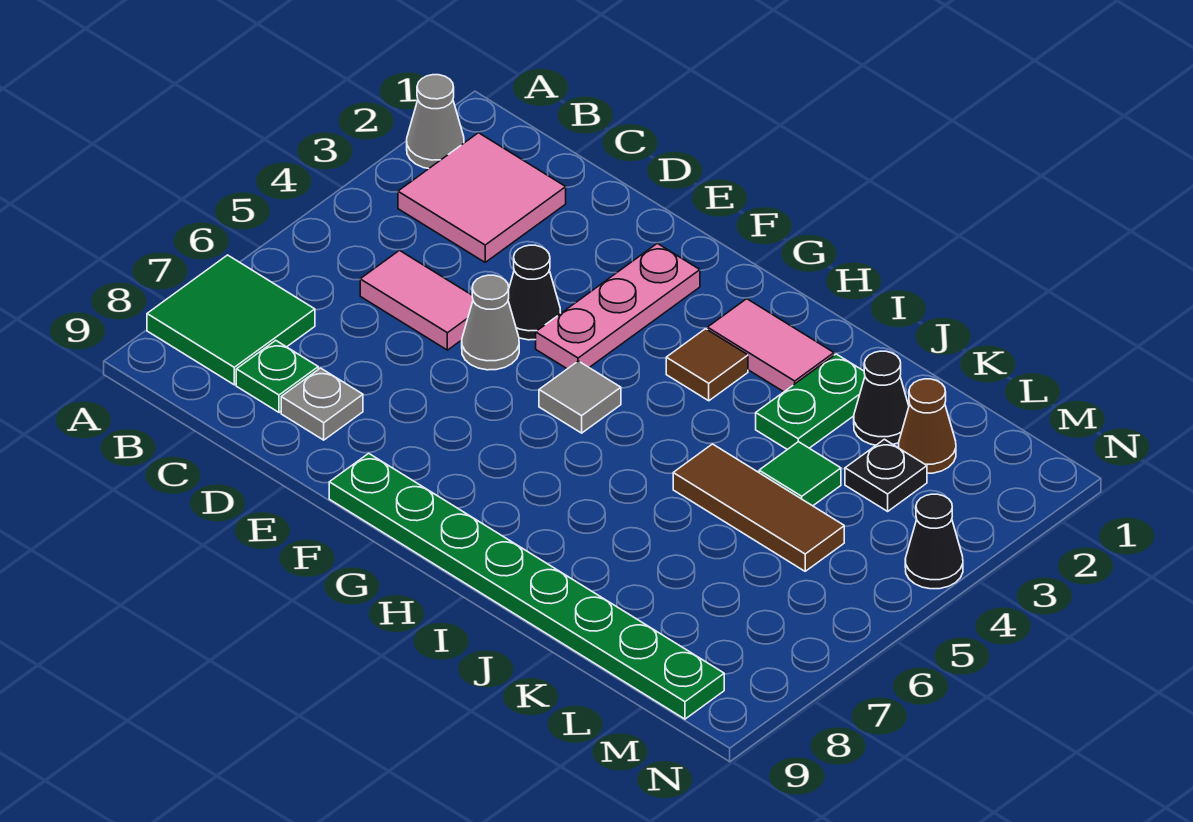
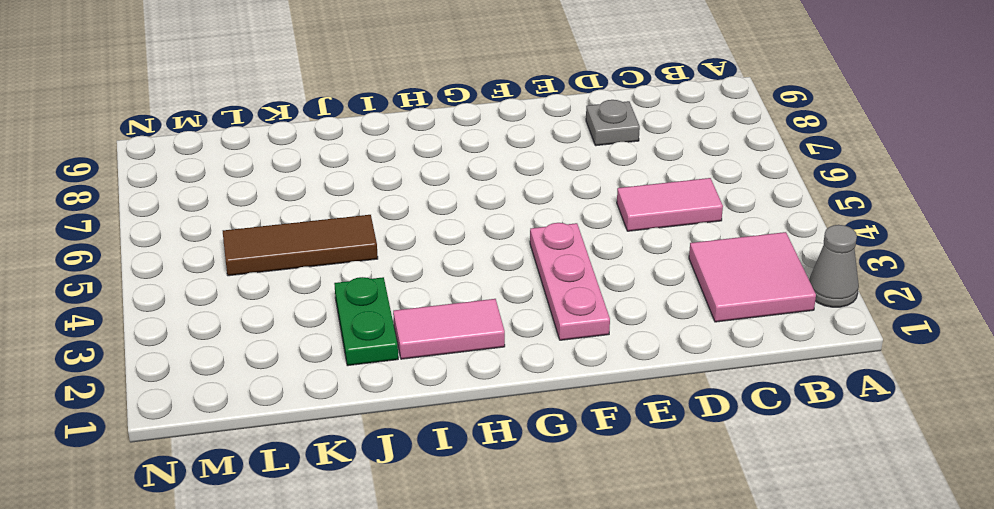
none -> green tile A7:B8 level 1
none -> green plate C8 level 1
none -> black cone E4 level 1

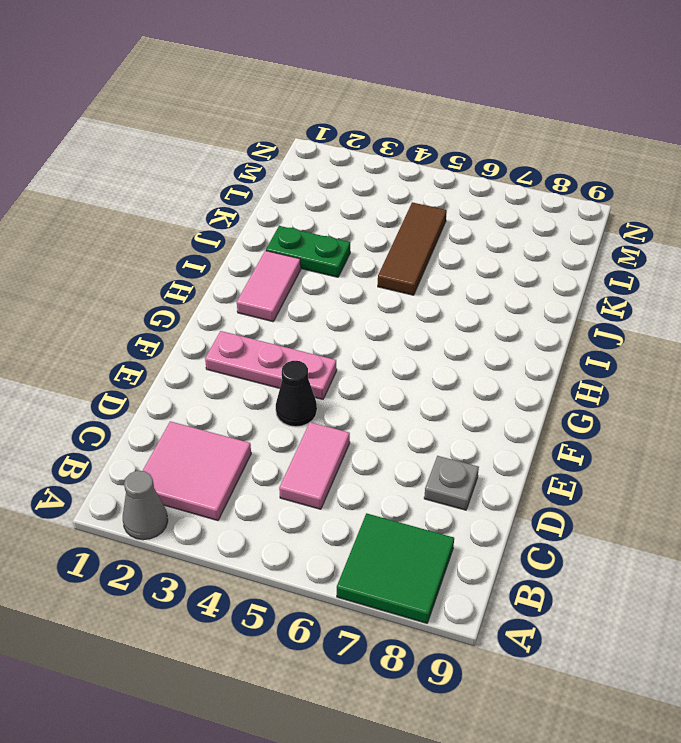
none -> green plate C8 level 1
none -> grey cone E5 level 1
none -> green plate F9:M9 level 1

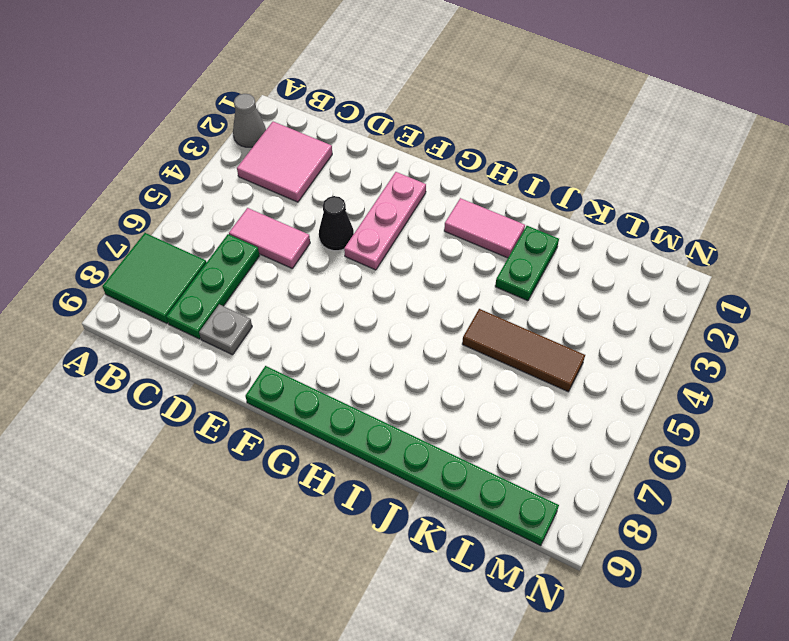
green plate C6:C8 level 1 -> green plate C8 level 1
none -> grey cone E5 level 1
none -> grey tile G5 level 1
none -> brown tile H3 level 1

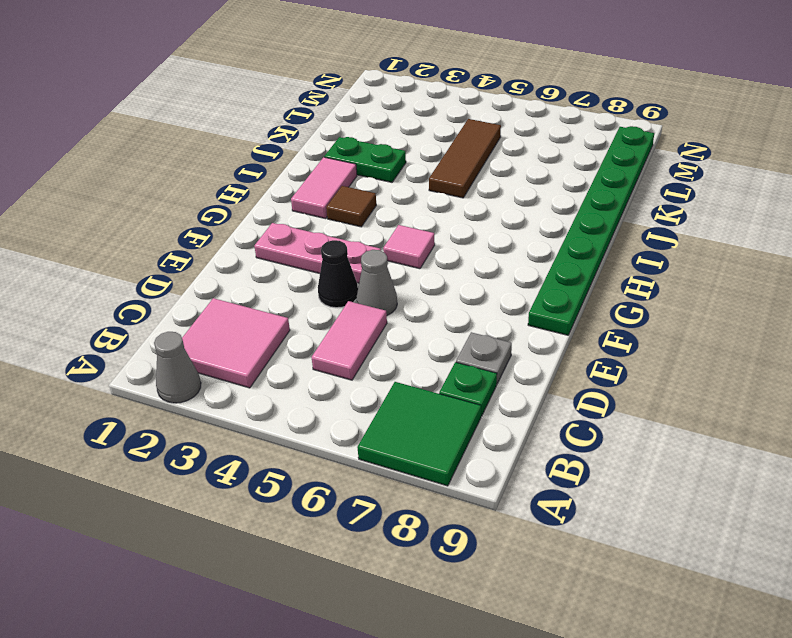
pink tile G5 level 1 -> grey tile G5 level 1
none -> black cone K2 level 1
none -> green tile K4 level 1
none -> brown cone L2 level 1

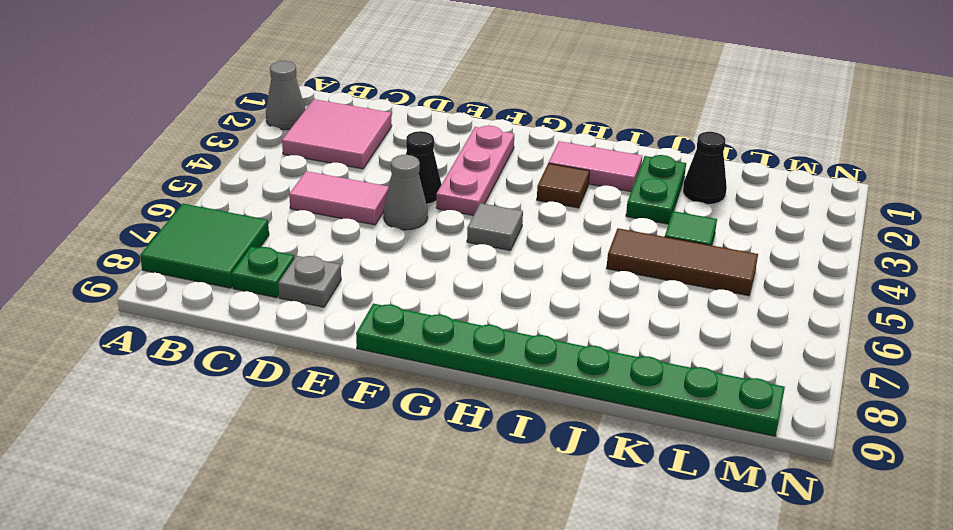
none -> brown cone L2 level 1
none -> black plate L3 level 1
none -> black cone N4 level 1

